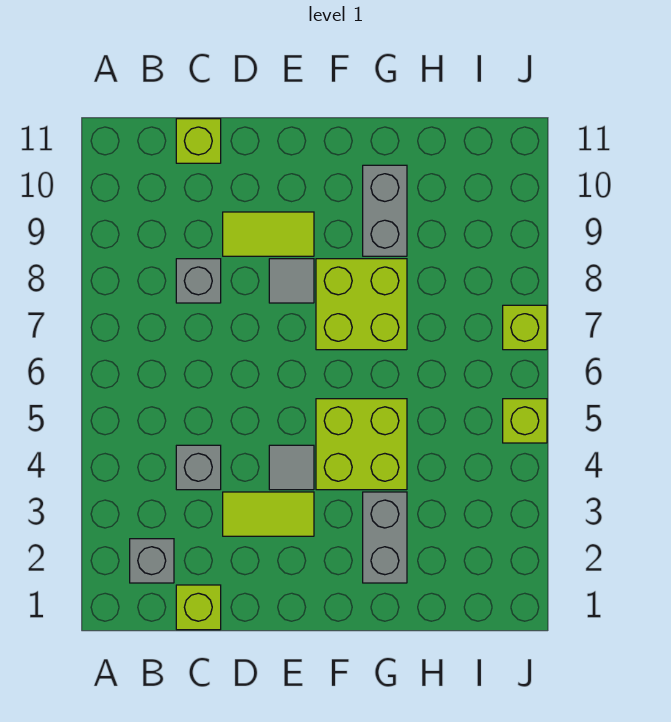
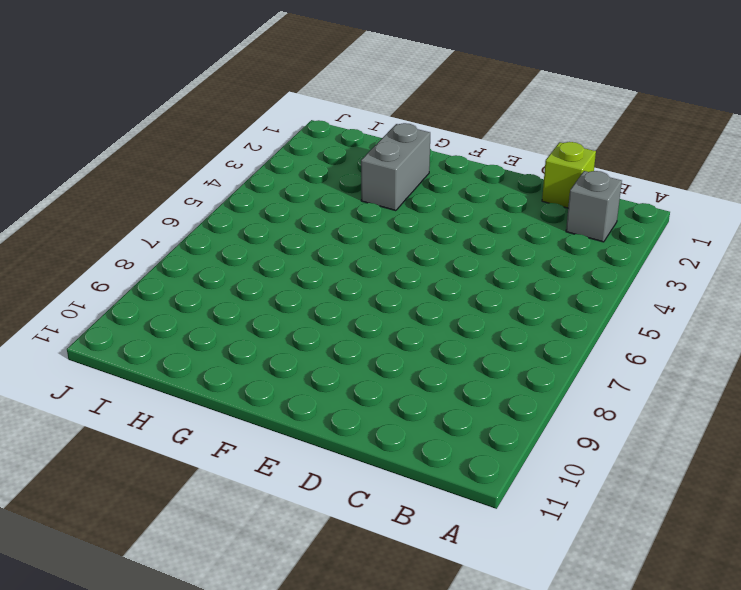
none -> grey brick C4 level 1
none -> grey brick C8 level 1
none -> lime brick C11 level 1

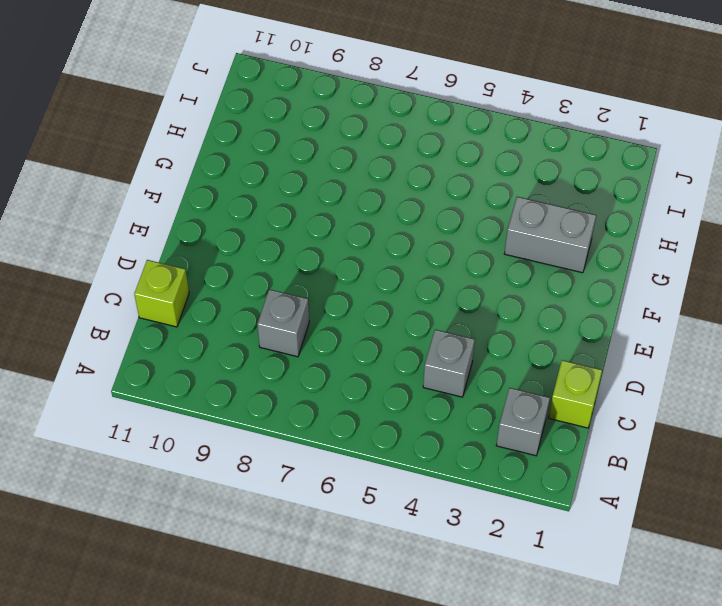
none -> lime tile D3:E3 level 1
none -> lime tile D9:E9 level 1
none -> grey tile E4 level 1

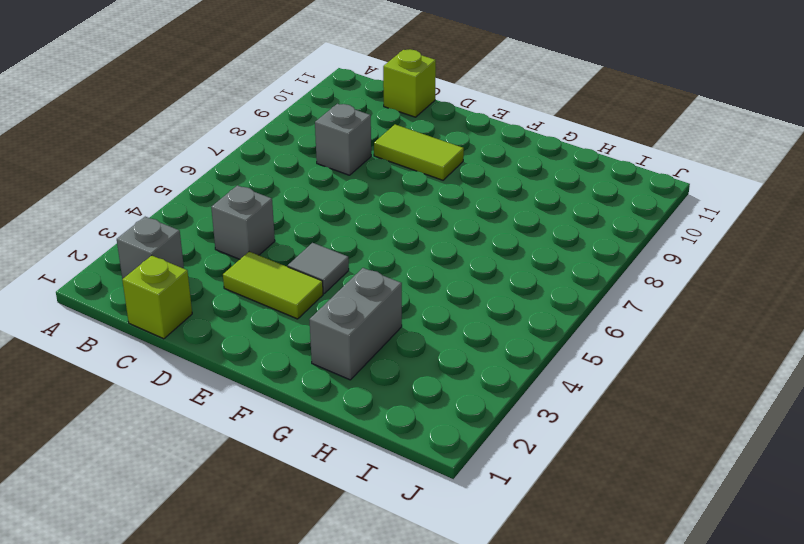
none -> grey tile E8 level 1
none -> lime brick F4:G5 level 1
none -> lime brick F7:G8 level 1

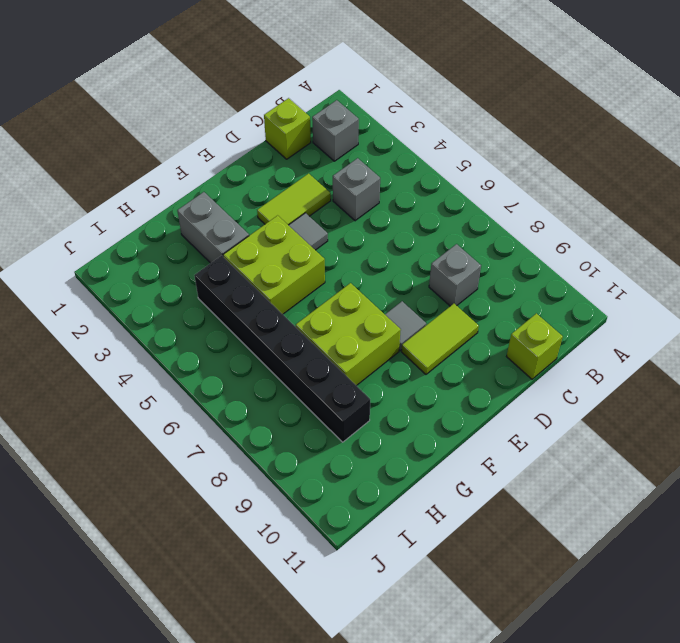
black brick H4:H9 level 1 -> none
none -> grey brick G9:G10 level 1
none -> lime brick J5 level 1
none -> lime brick J7 level 1

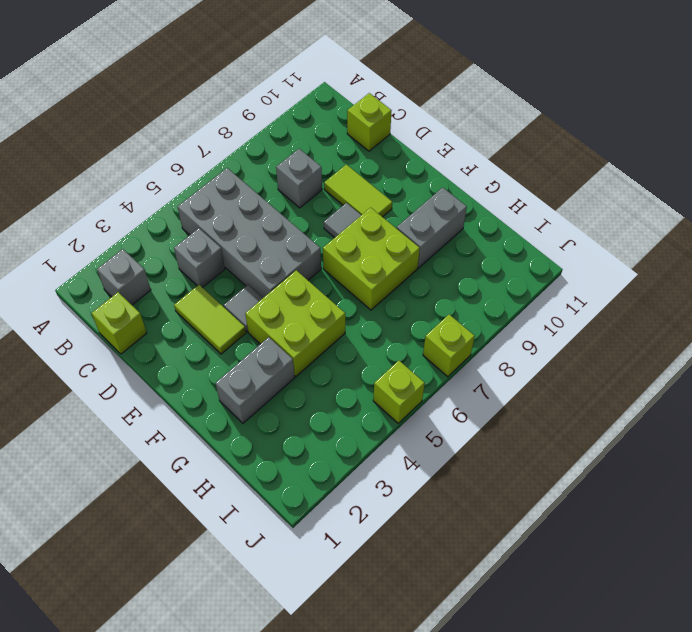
grey brick B5:E6 level 1 -> none

